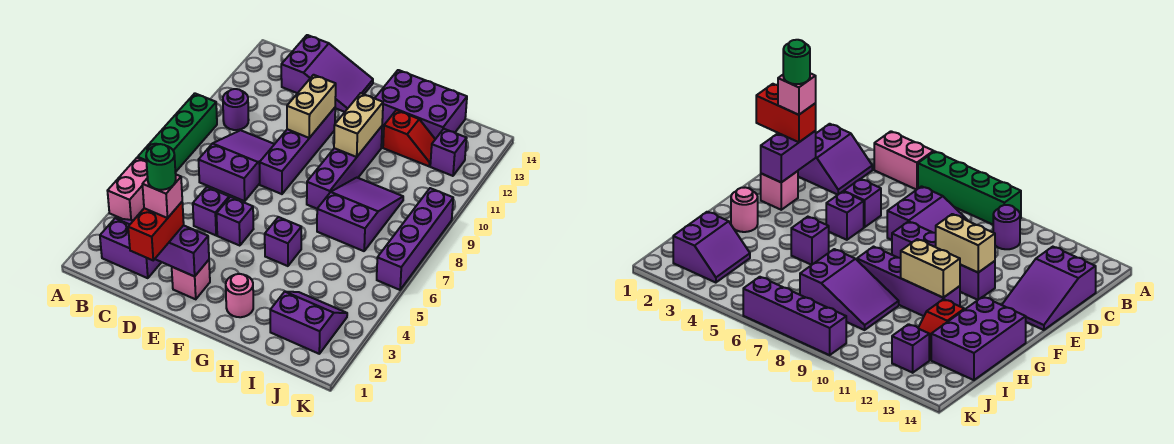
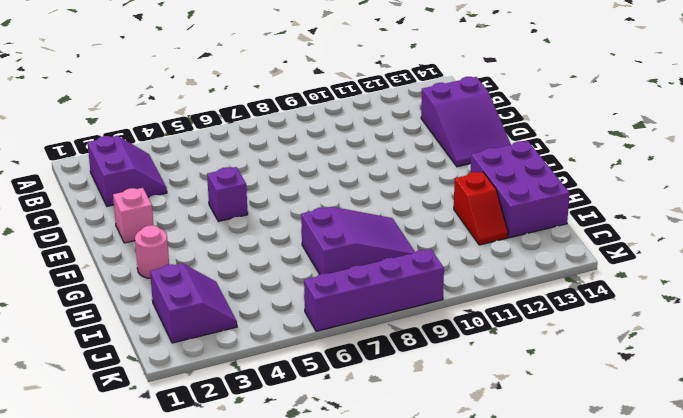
none -> pink brick A4:A5 level 1
none -> green brick A6:A9 level 1
none -> purple round brick B10 level 1

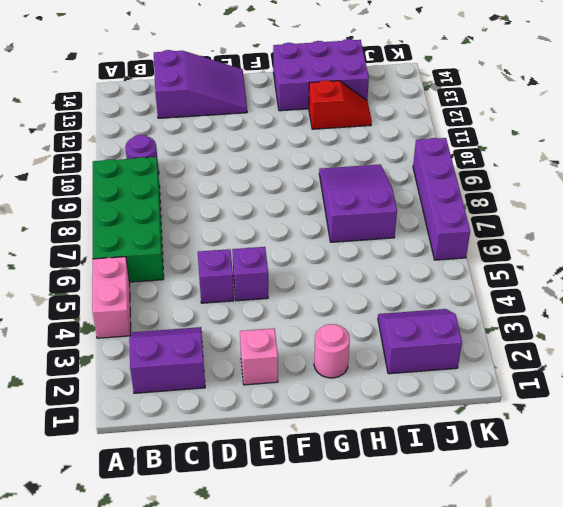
green brick A6:B9 level 1 -> green brick A6:A9 level 1
none -> purple slope C7:D9 level 1 top 7
none -> purple brick E8:E11 level 1
none -> purple brick G5 level 1

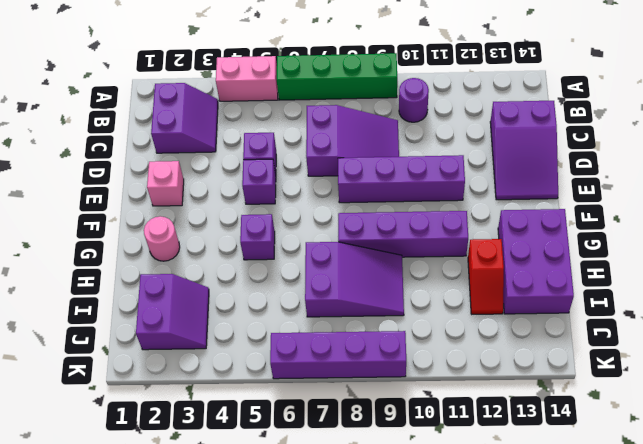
none -> purple brick J12 level 1
none -> purple brick D2:E2 level 2
none -> tan brick E10:E11 level 2

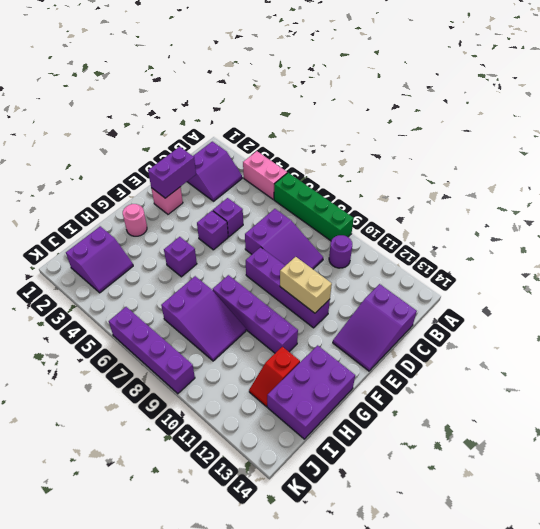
none -> purple brick J12 level 1
none -> tan brick G10:G11 level 2
none -> red brick D1:D2 level 3

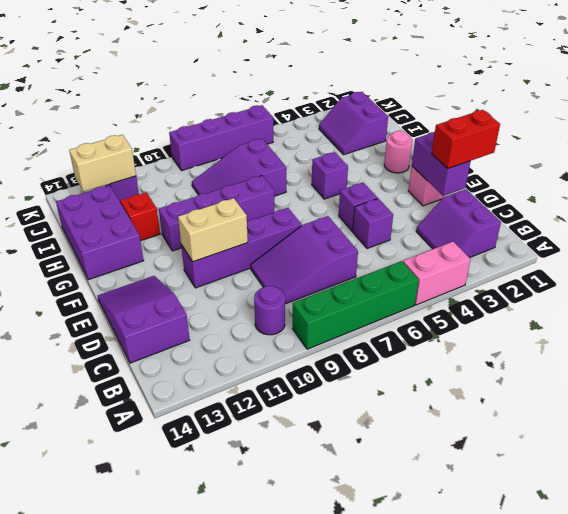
tan brick J12:J13 level 2 -> tan brick G10:G11 level 2
none -> pink brick D2 level 4
none -> green round brick D2 level 5

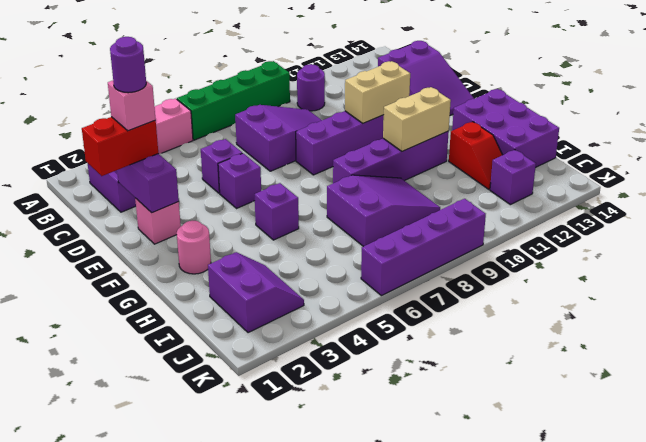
purple round brick D2 level 5 -> green round brick D2 level 5

